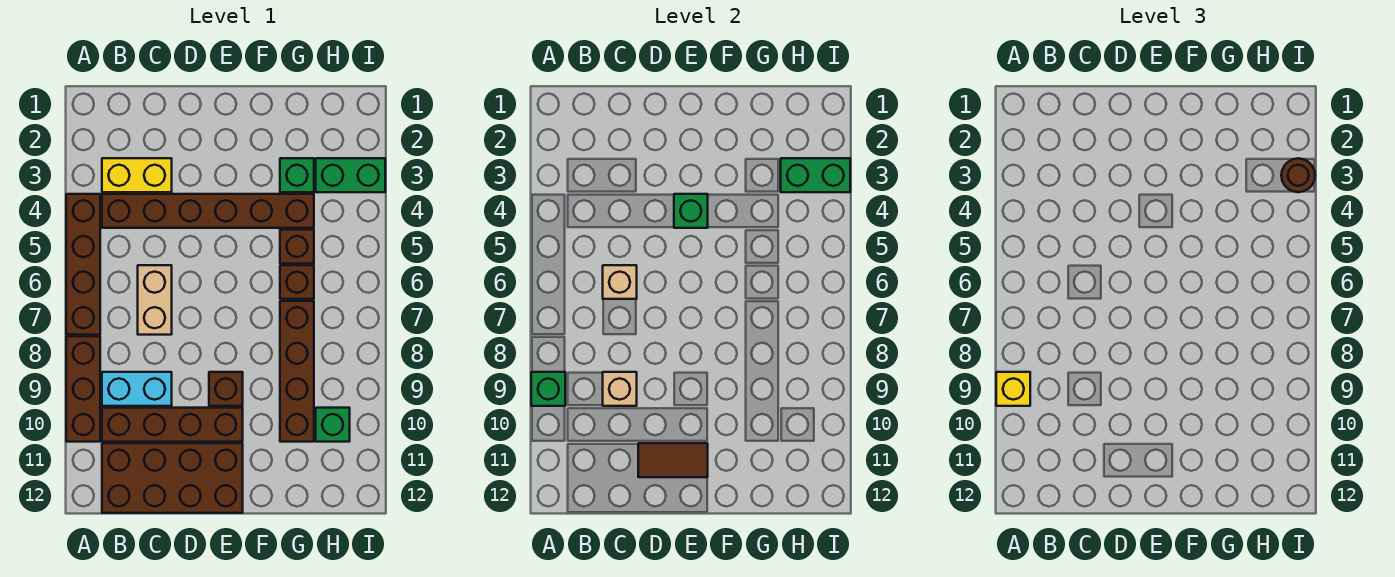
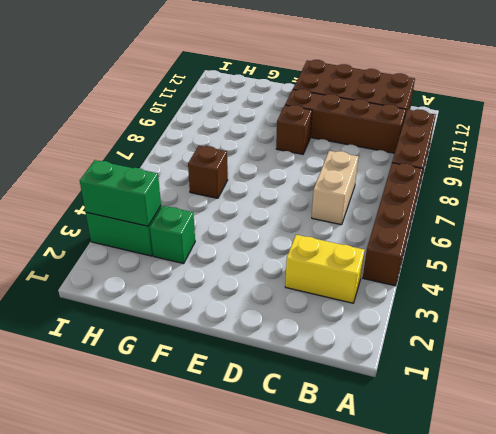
none -> brown brick B4:G4 level 1
none -> cyan brick B9:C9 level 1
none -> brown brick G5 level 1

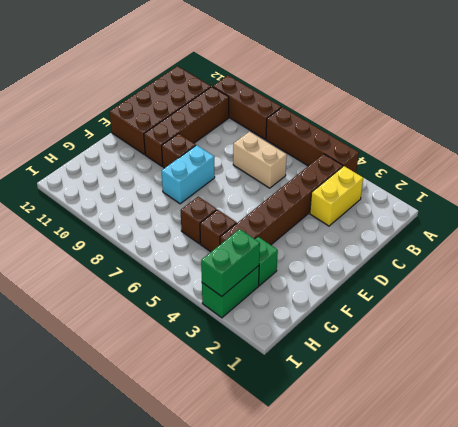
cyan brick E8:F8 level 1 -> cyan brick B9:C9 level 1
none -> brown brick G7:G10 level 1
none -> green brick H10 level 1
none -> green brick A9 level 2

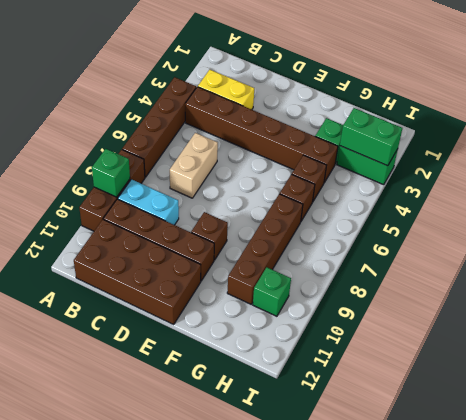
none -> tan brick C6 level 2
none -> tan brick C9 level 2
none -> brown tile D11:E11 level 2

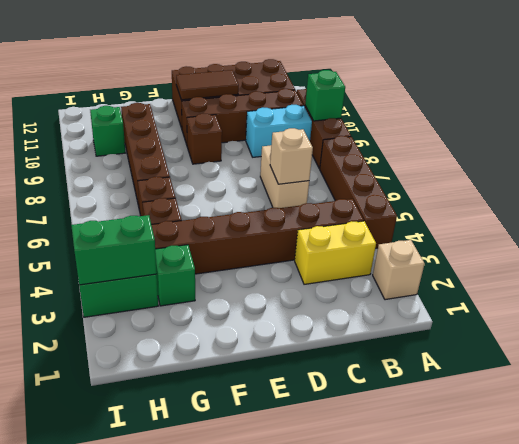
tan brick A2 level 1 -> tan brick C9 level 2
none -> green brick E4 level 2
none -> yellow brick A9 level 3
none -> brown round brick I3 level 3

